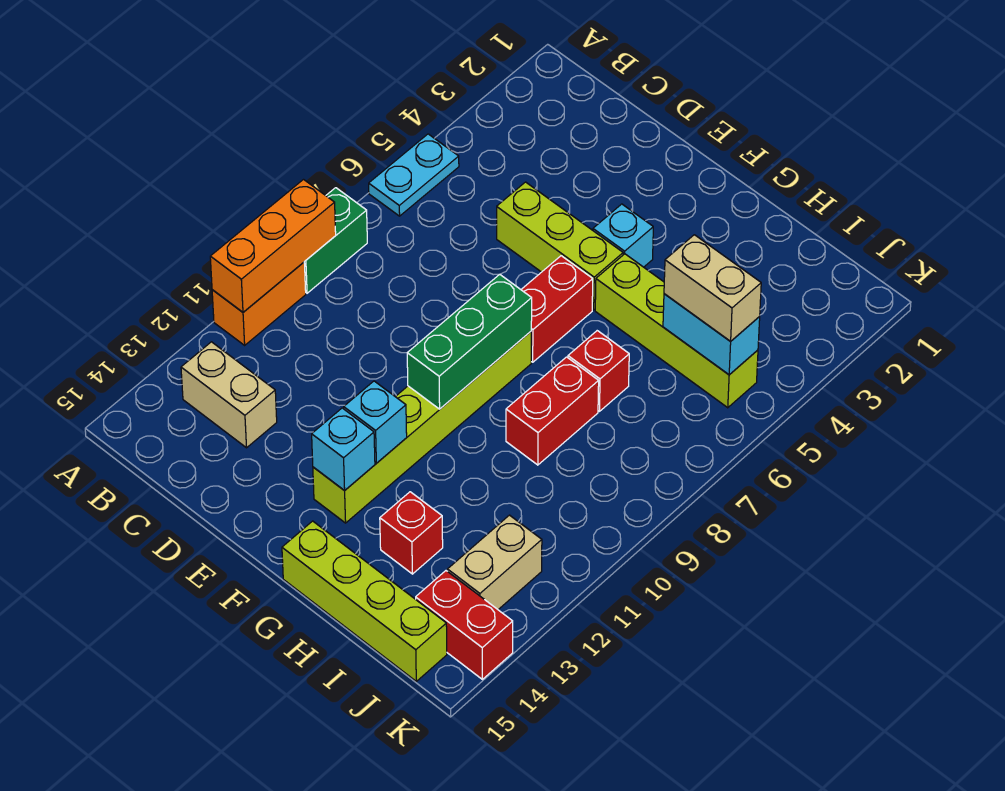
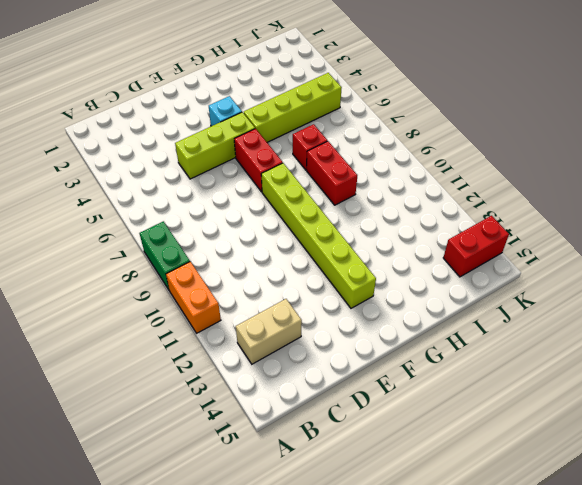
none -> cyan plate A5:A6 level 1
none -> lime brick G15:J15 level 1
none -> red brick H13 level 1

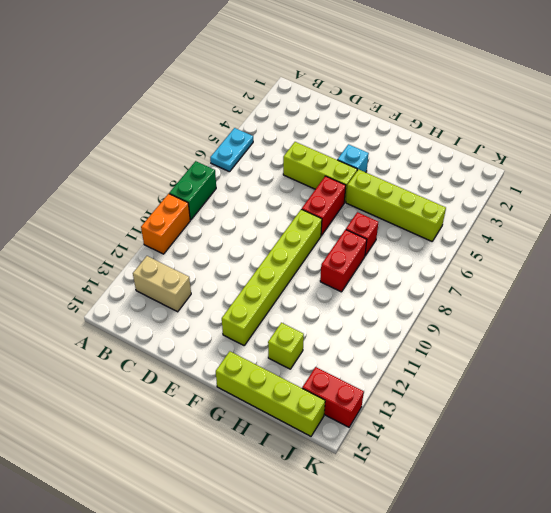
lime brick H13 level 1 -> red brick H13 level 1
none -> tan brick J12:J13 level 1
none -> orange brick A9:A11 level 2
none -> green brick F8:F10 level 2

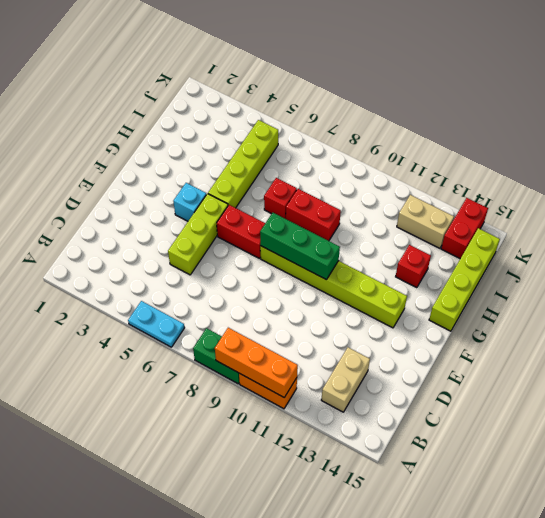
none -> cyan brick F12 level 2
none -> cyan brick F13 level 2
none -> cyan brick I5:J5 level 2

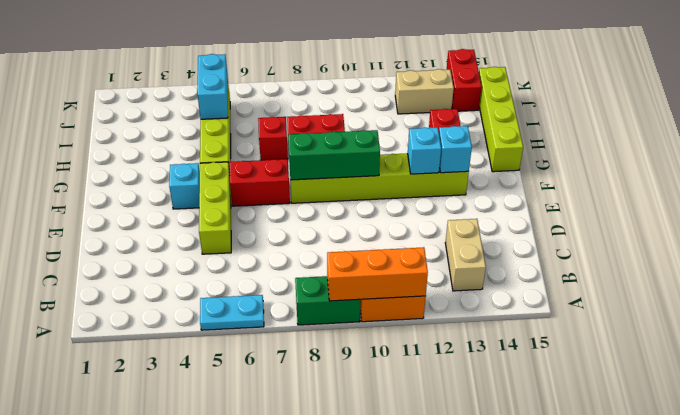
none -> tan brick I5:J5 level 3

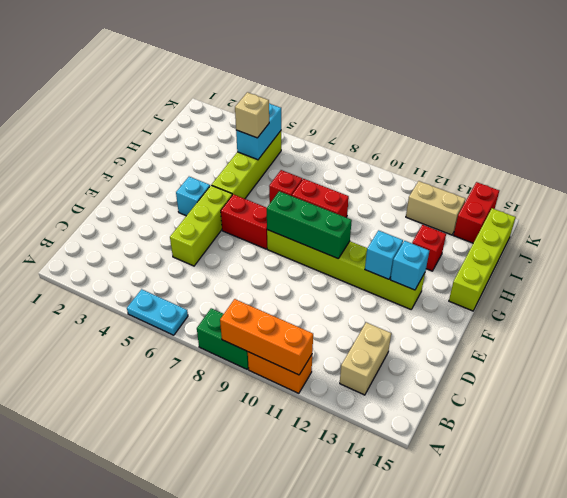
tan brick I5 level 3 -> tan brick I5:J5 level 3

